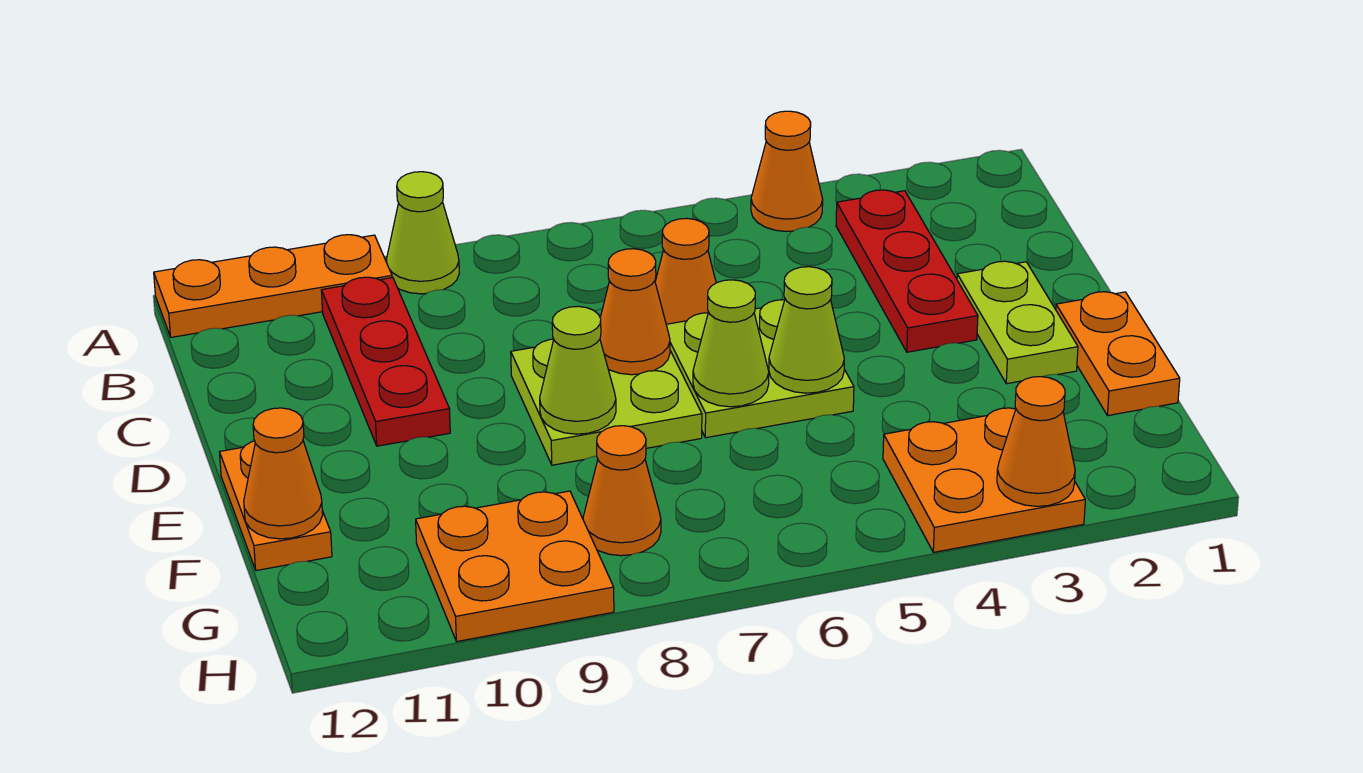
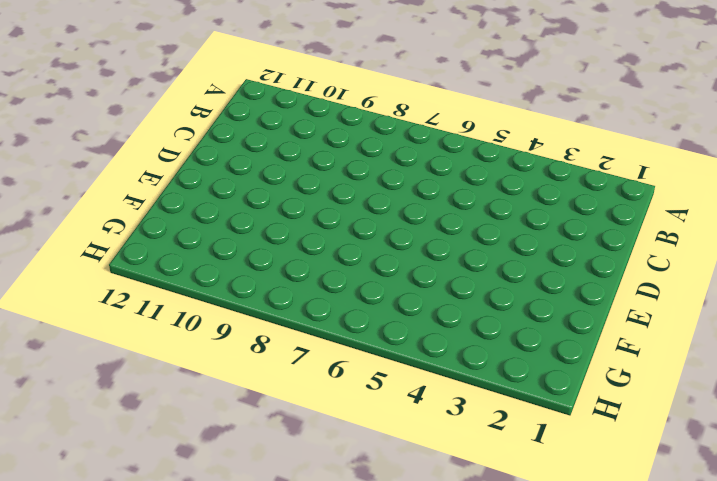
none -> orange cone A4 level 1
none -> lime cone A9 level 1
none -> orange plate A10:A12 level 1

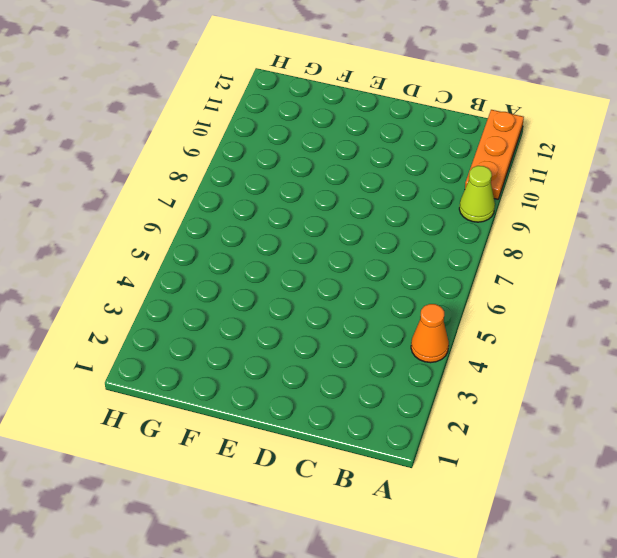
none -> red plate B3:D3 level 1
none -> red plate B10:D10 level 1
none -> orange cone C6 level 1

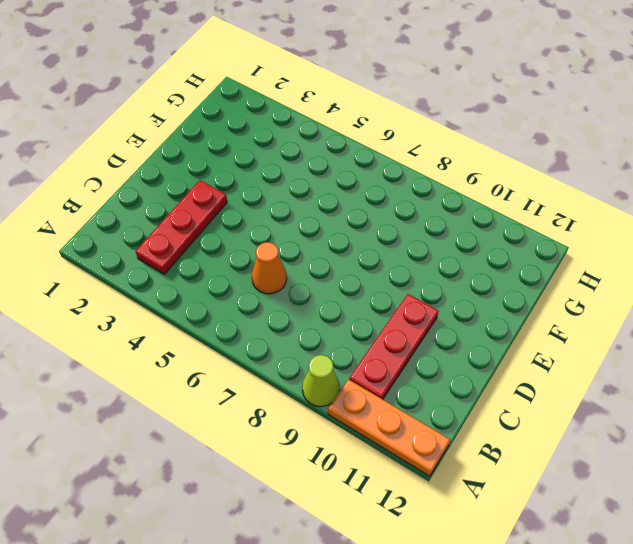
none -> orange cone A4 level 1
none -> lime plate D2:E2 level 1
none -> lime plate D5:E6 level 1

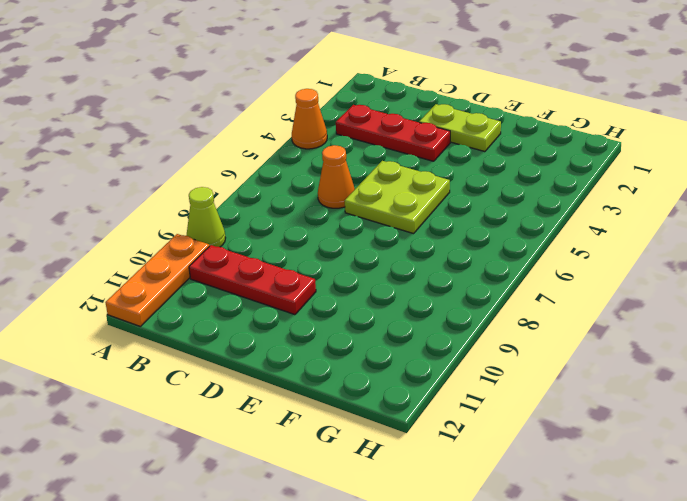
none -> lime plate D7:E8 level 1
none -> orange plate E1:F1 level 1
none -> orange plate E12:F12 level 1

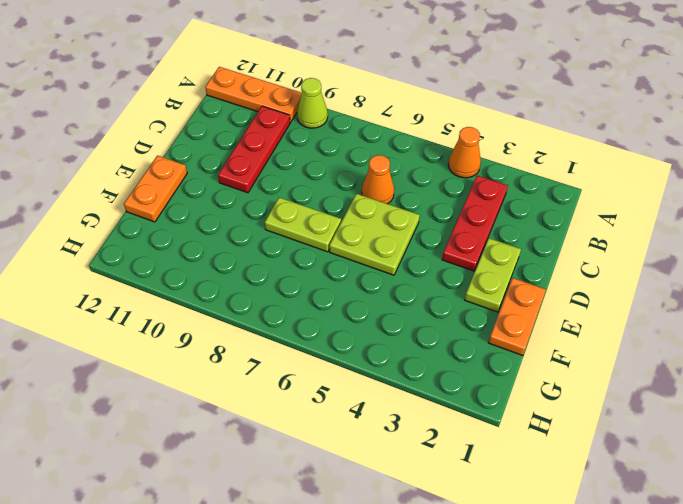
lime plate E7:E8 level 1 -> lime plate D7:E8 level 1
none -> orange plate G3:H4 level 1
none -> orange cone G8 level 1
none -> orange plate G9:H10 level 1

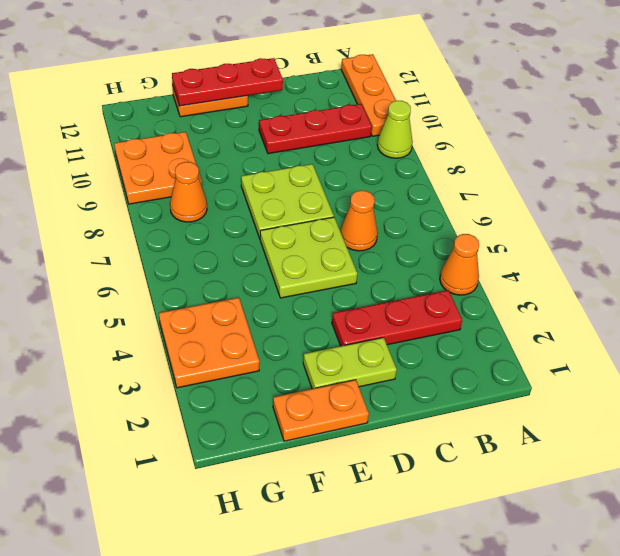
red plate D12:F12 level 2 -> orange cone F12 level 2
none -> orange cone D7 level 2
none -> lime cone E5 level 2
none -> lime cone E6 level 2

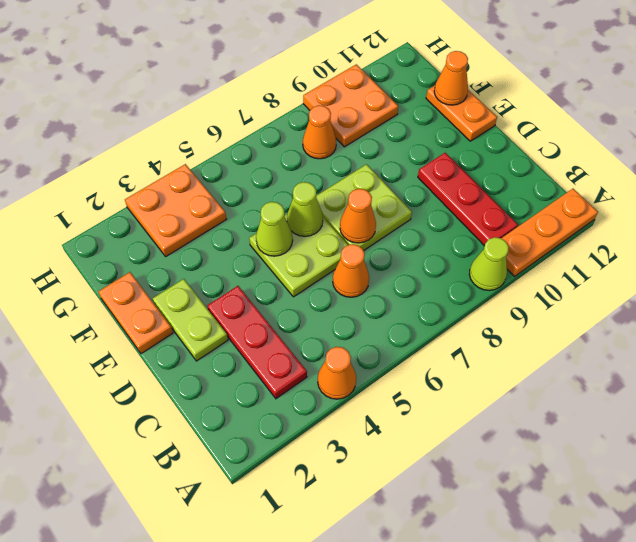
none -> lime cone E8 level 2
none -> orange cone H3 level 2

